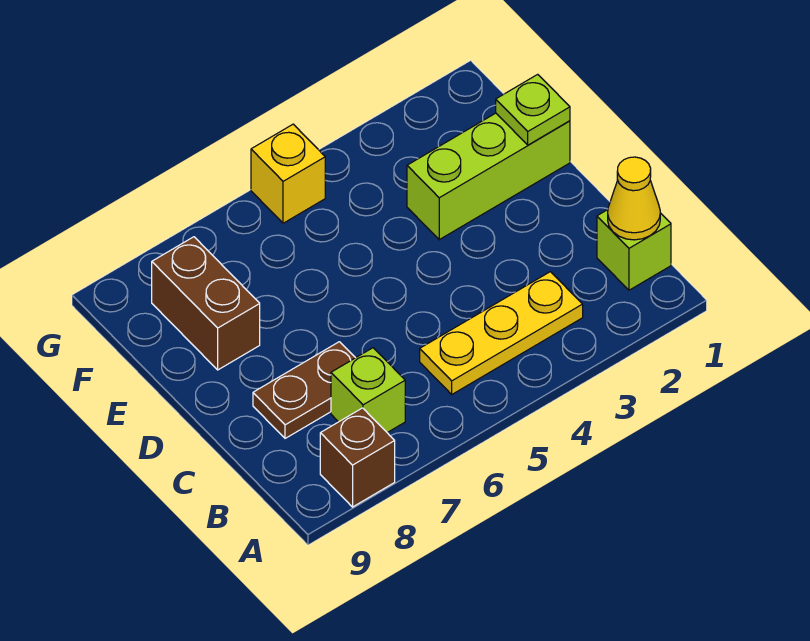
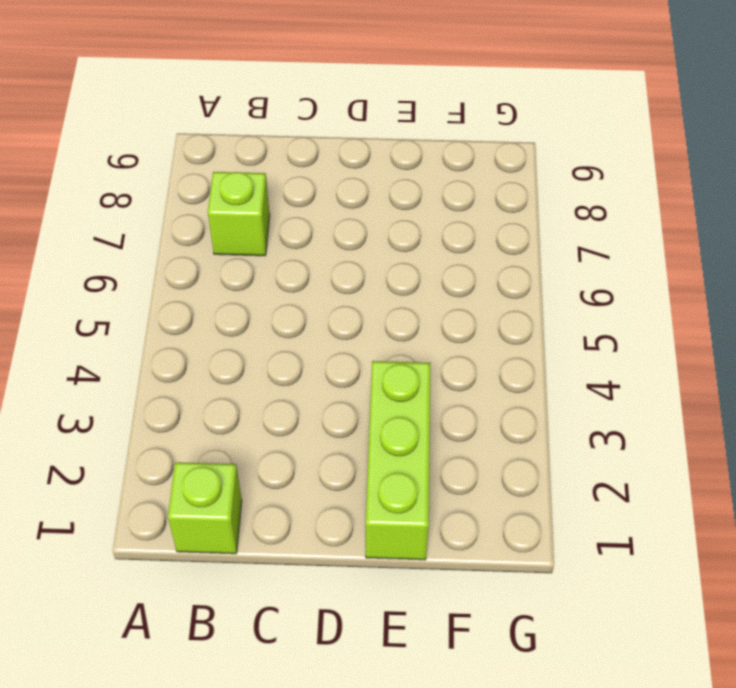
none -> brown brick A8 level 1
none -> yellow plate B3:B5 level 1

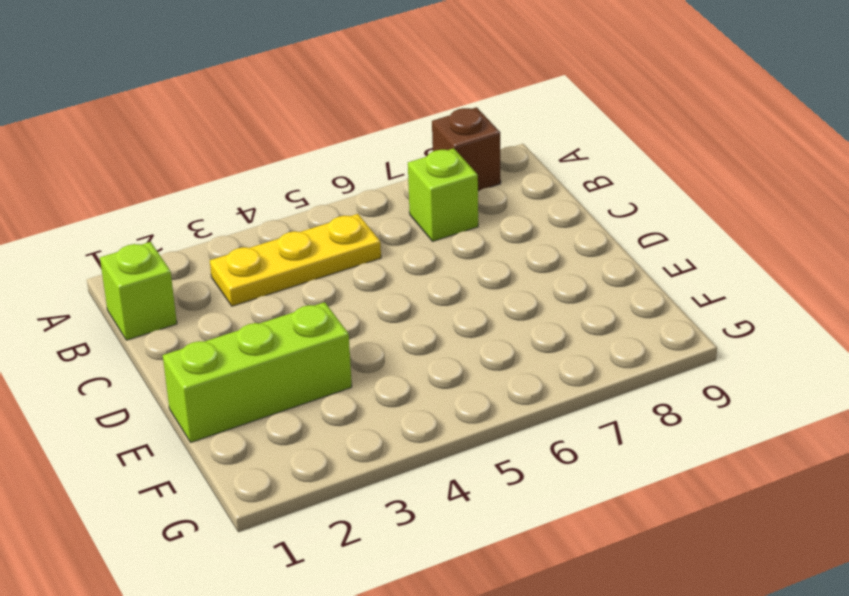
none -> brown plate C7:C8 level 1
none -> brown brick E8:F8 level 1

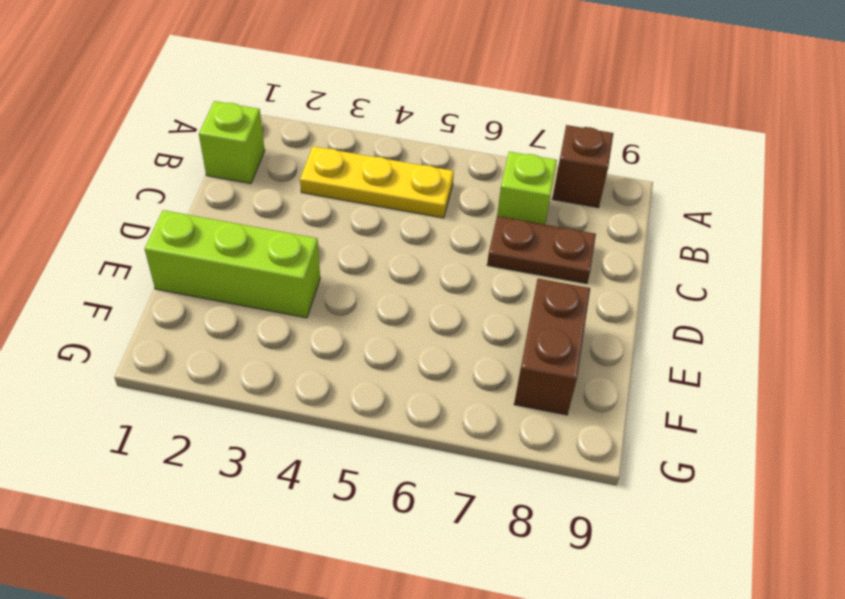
none -> yellow brick G5 level 1
none -> yellow cone B1 level 2

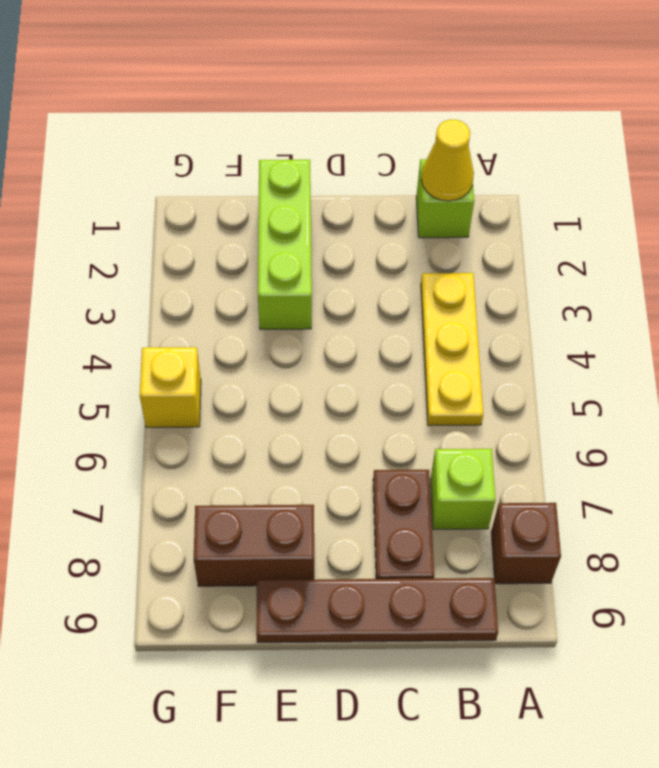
brown plate B9:E9 level 1 -> none
none -> lime plate E1 level 2

